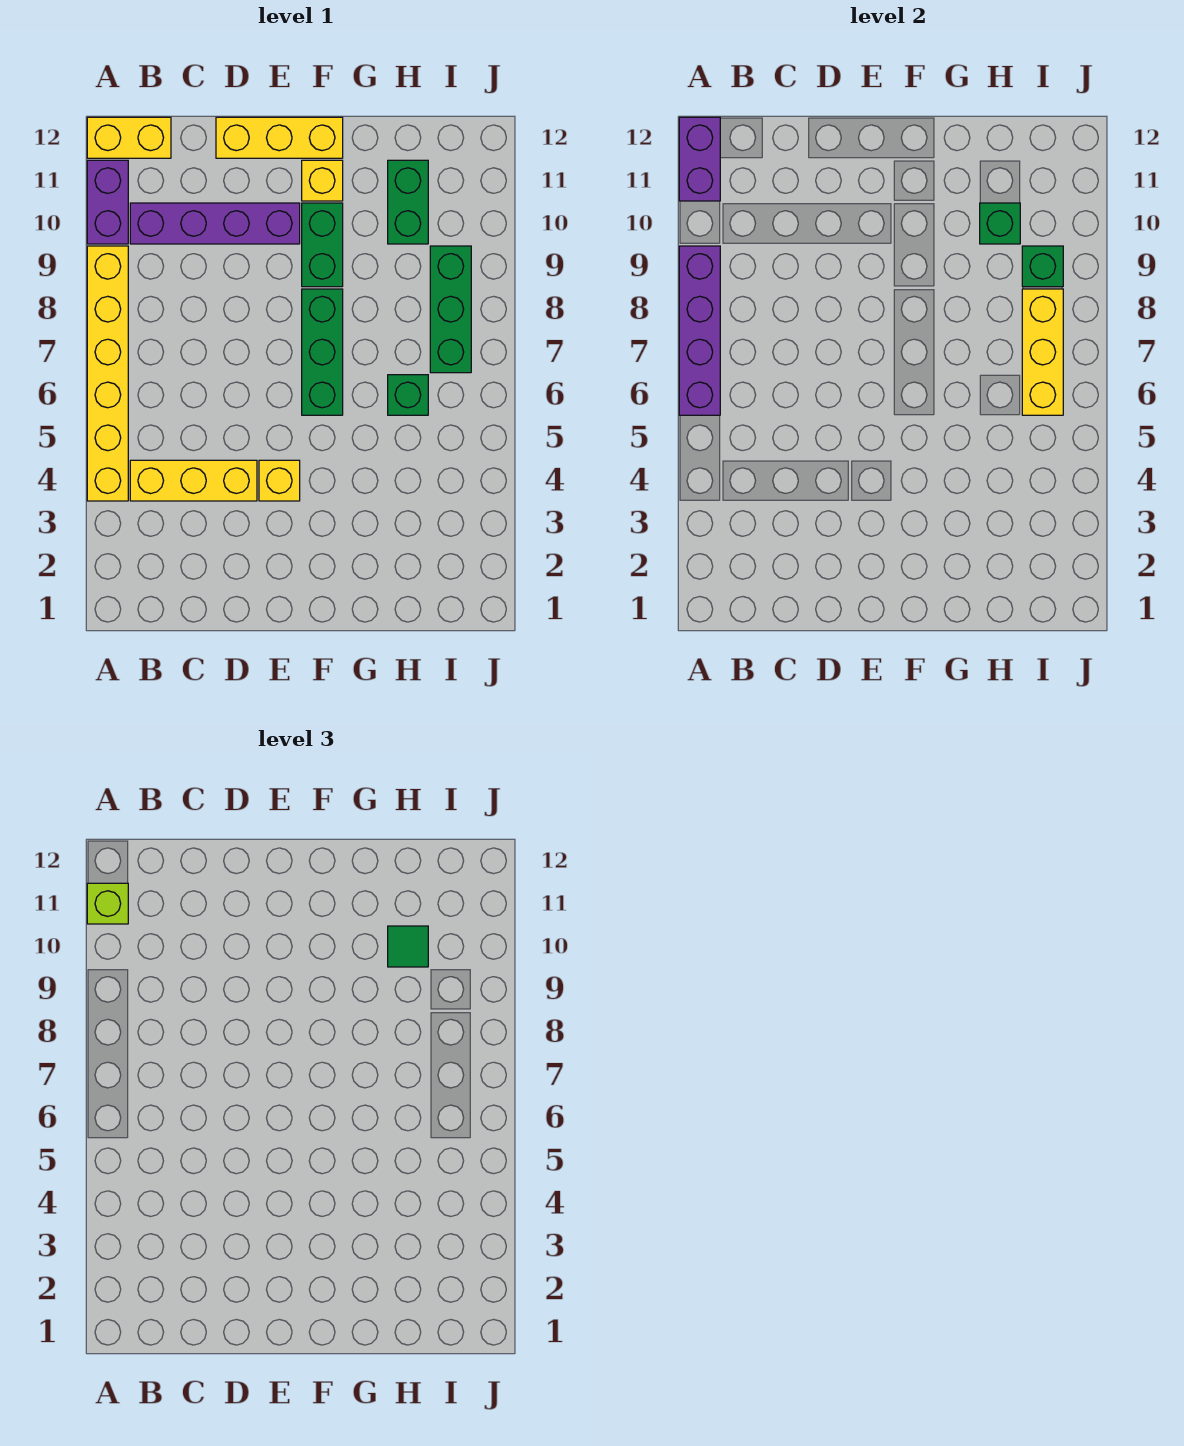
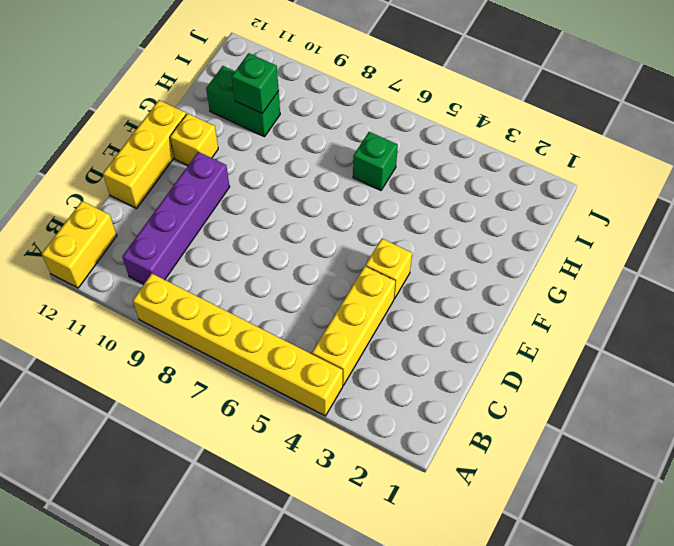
none -> purple brick A10:A11 level 1
none -> green brick F6:F8 level 1
none -> green brick F9:F10 level 1

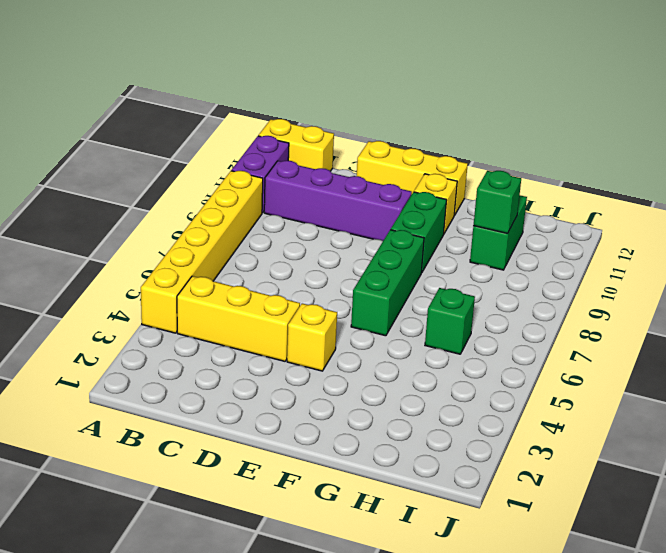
none -> green brick I7:I9 level 1
none -> purple brick A6:A9 level 2
none -> purple brick A11:A12 level 2

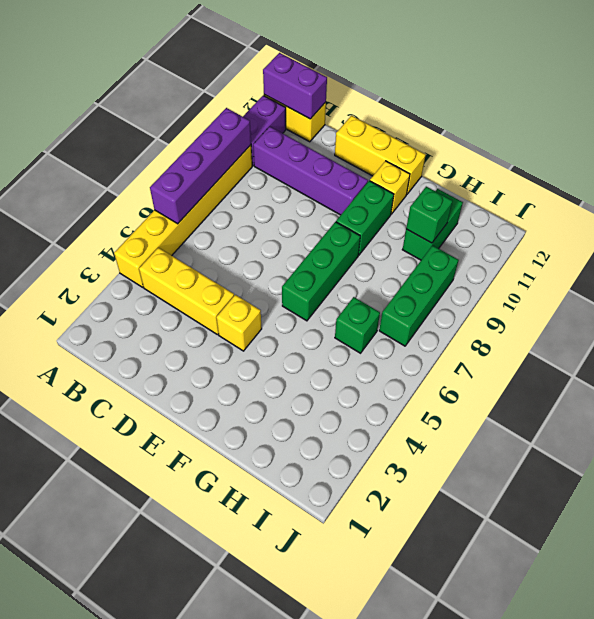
purple brick A12:B12 level 2 -> purple brick A11:A12 level 2
none -> yellow brick I6:I8 level 2
none -> green brick I9 level 2
none -> lime brick A11 level 3

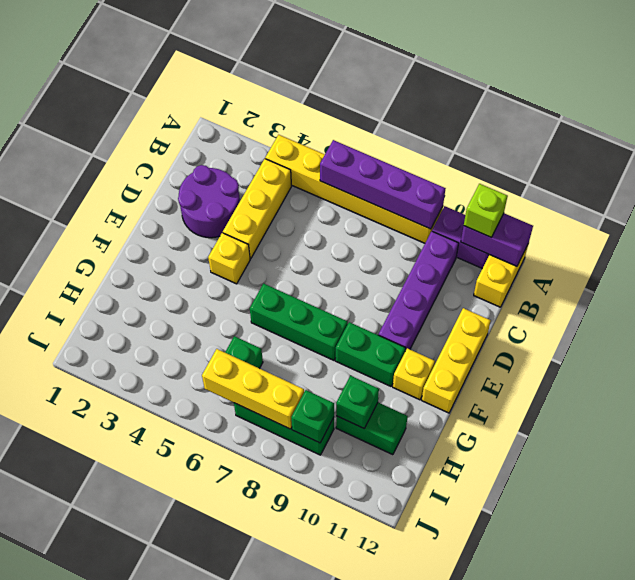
purple round brick C2:D3 level 1 -> none
none -> green tile H10 level 3

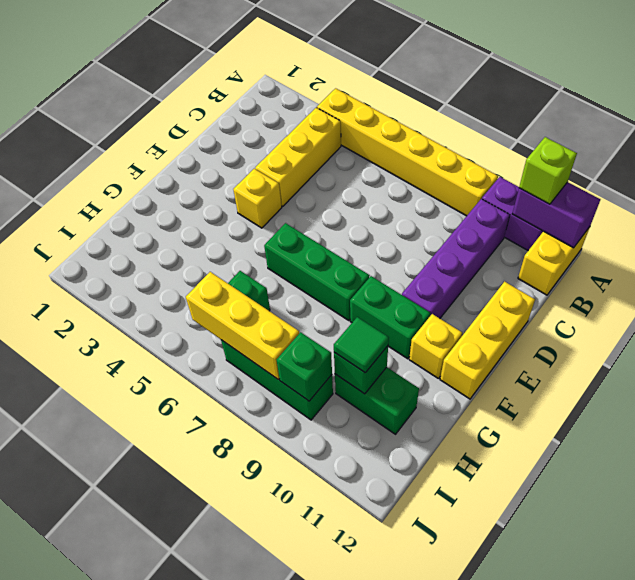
none -> purple brick A6:A9 level 2

